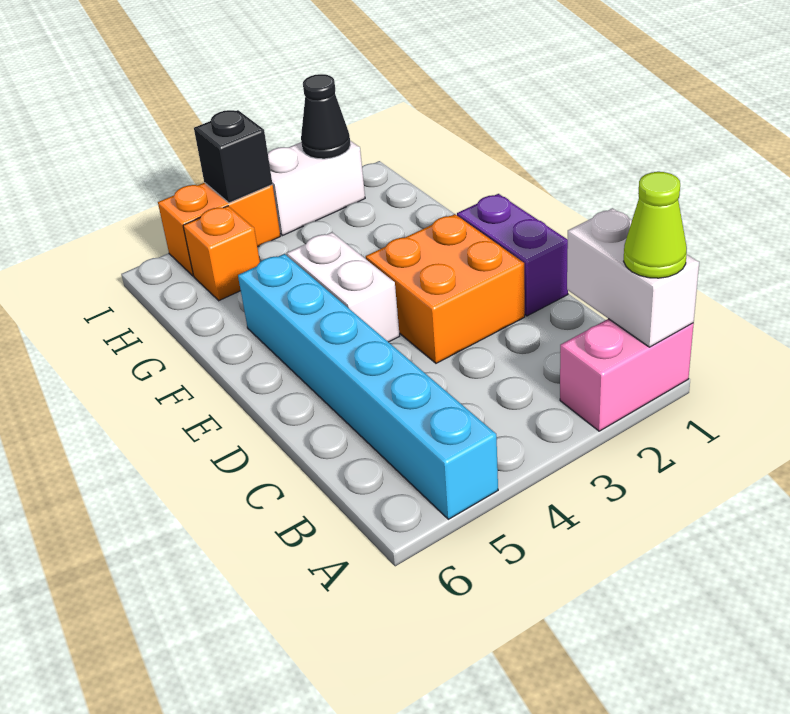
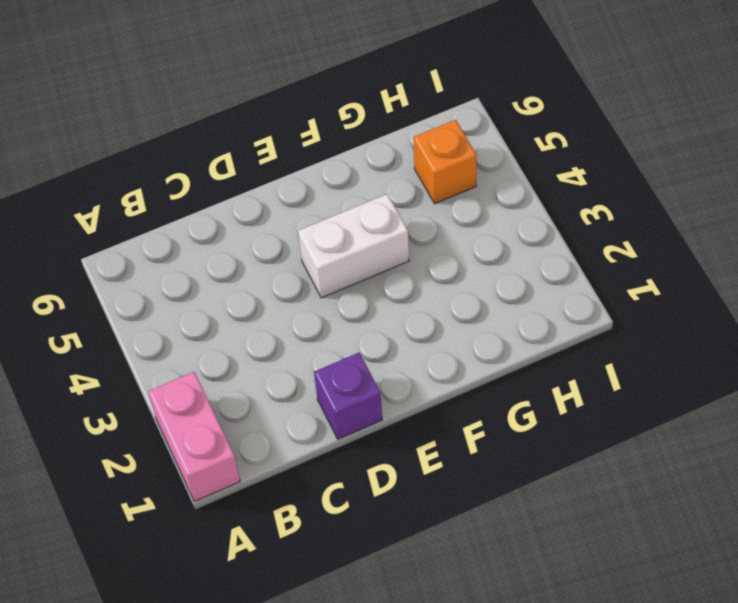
purple brick D1 level 1 -> purple brick D1:E1 level 1
none -> cyan brick A5:F5 level 1
none -> orange brick D2:E3 level 1
none -> white brick I2:I3 level 1

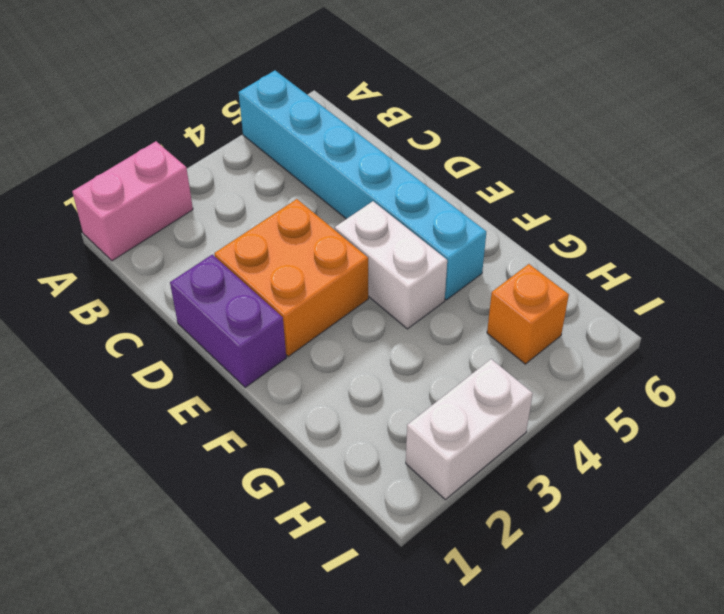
none -> orange brick I4:I5 level 1
none -> white brick A1:B1 level 2
none -> black cone I2 level 2

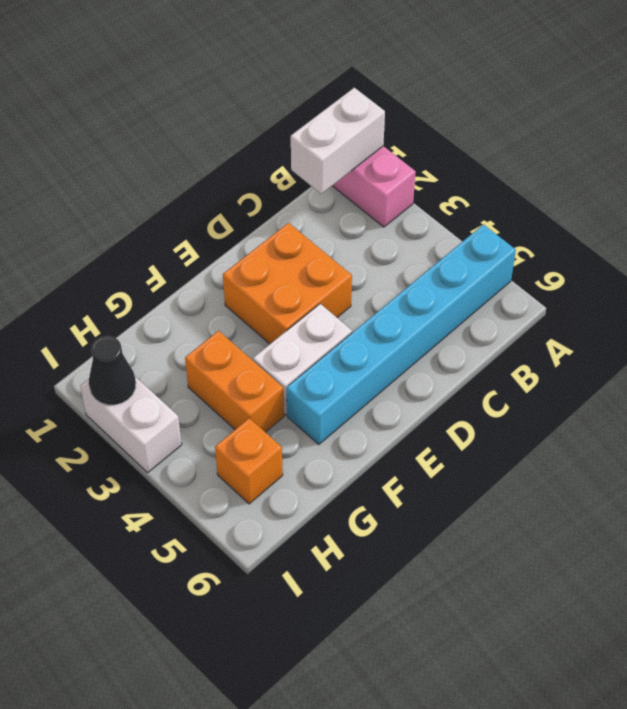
orange brick G3:G4 level 1 -> orange brick I4:I5 level 1
none -> purple brick D1:E1 level 1
none -> black brick I4 level 2
none -> lime cone A1 level 3

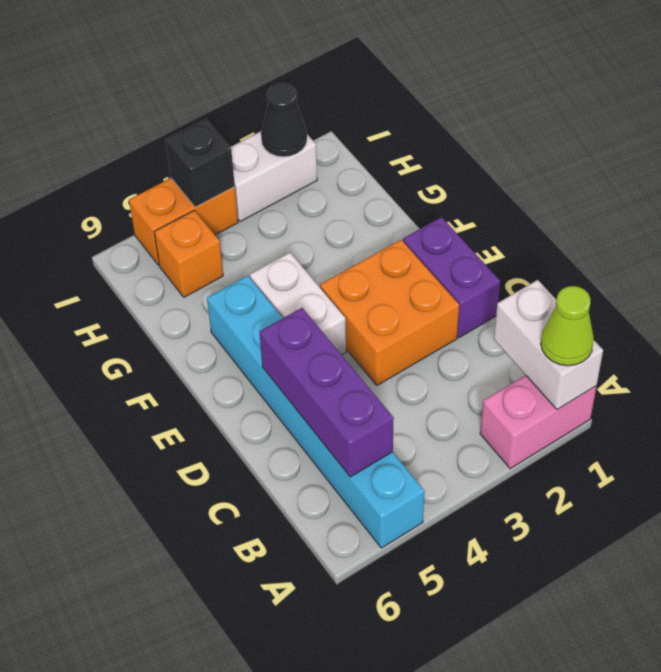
purple brick B5:D5 level 2 -> none

